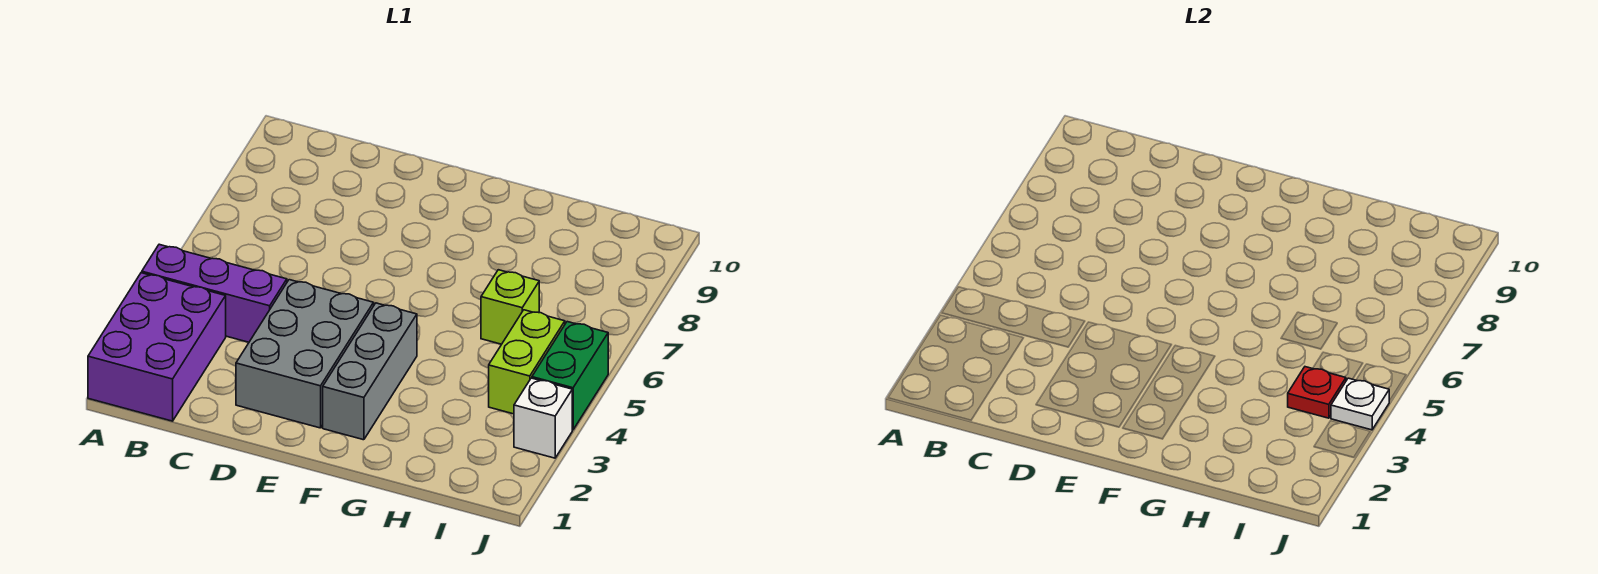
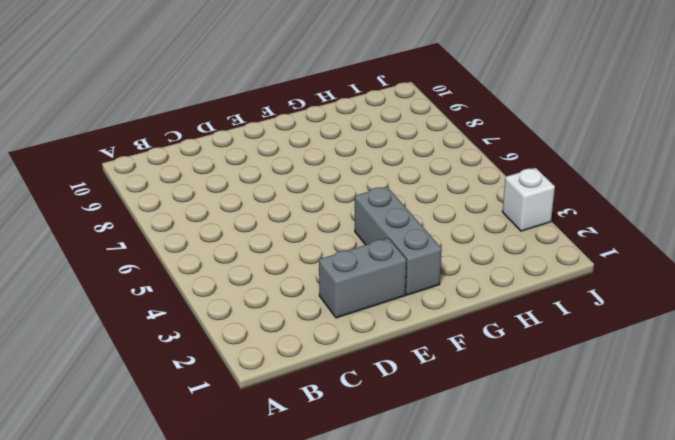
grey brick D2:E2 level 1 -> grey brick D2:E4 level 1
none -> purple brick A1:B3 level 1
none -> purple brick A4:C4 level 1

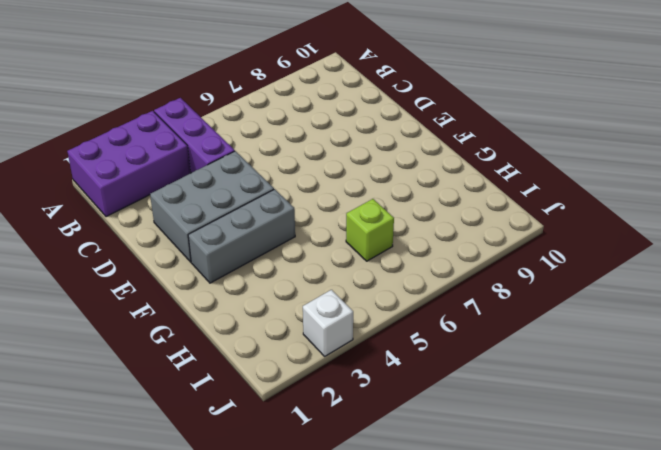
none -> lime brick I4:I5 level 1
none -> green brick J4:J5 level 1

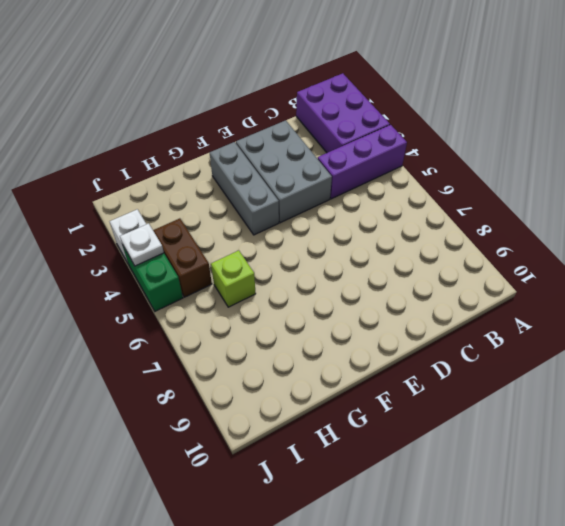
brown brick I4:I5 level 1 -> lime brick I4:I5 level 1
none -> red plate I4 level 2

